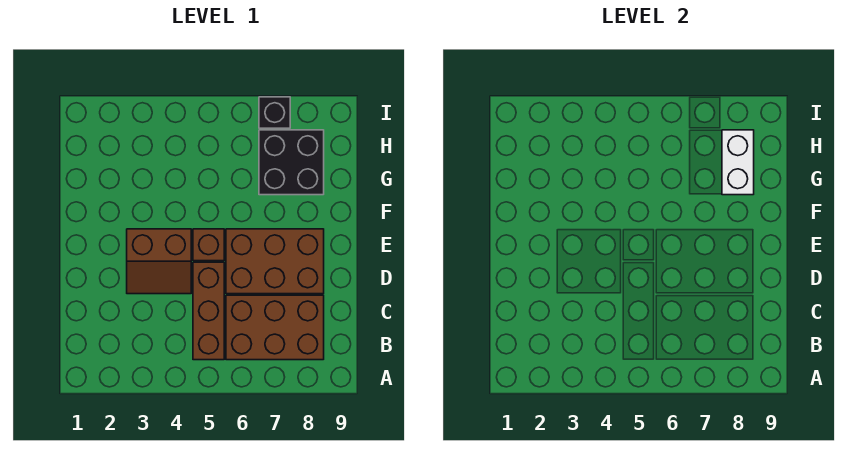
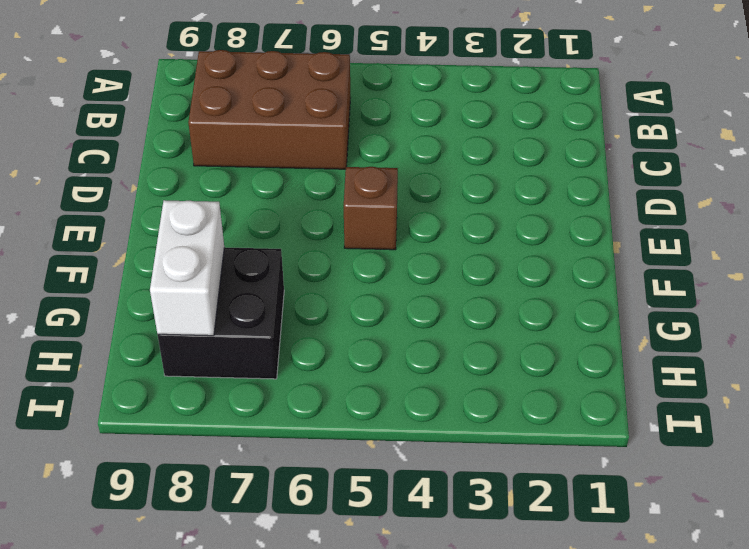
none -> brown brick B5:D5 level 1
none -> brown slope D3:E4 level 1 top E

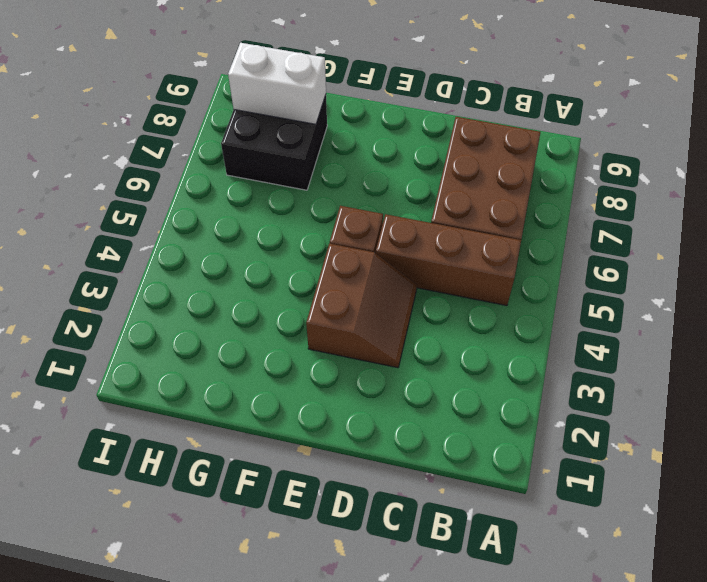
none -> brown brick D6:E8 level 1
none -> black brick I7 level 1

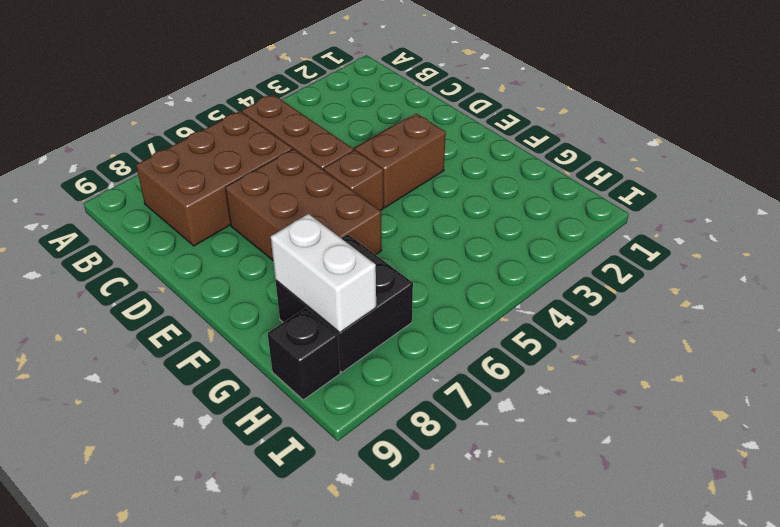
brown brick D6:F7 level 1 -> brown brick D6:E8 level 1
black brick H9 level 1 -> black brick I7 level 1

